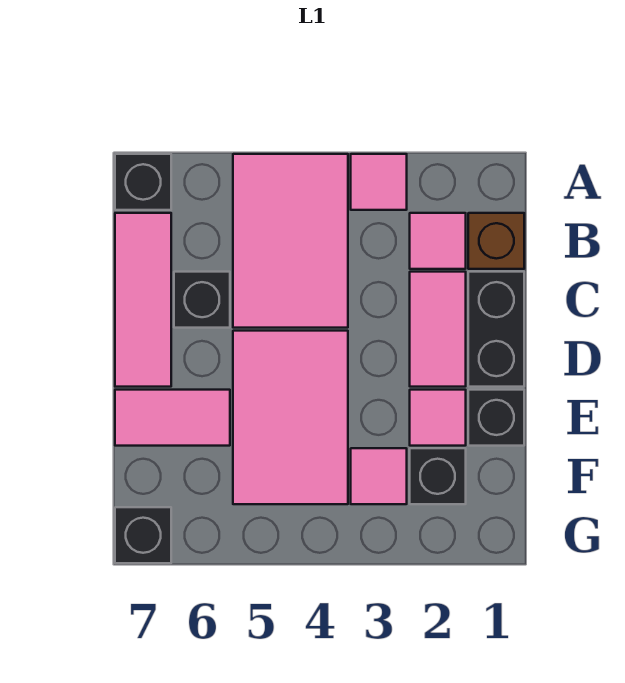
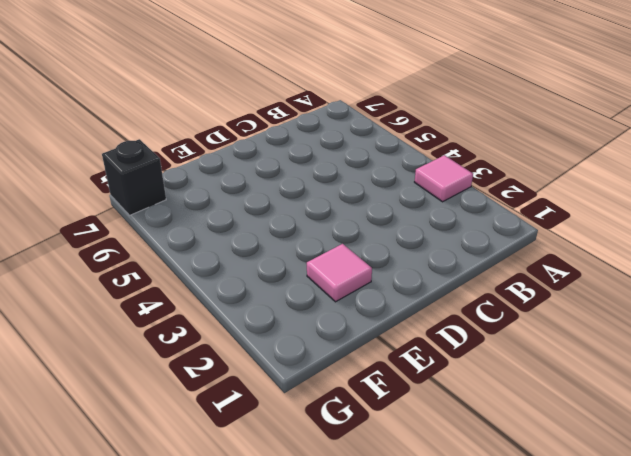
none -> pink tile A4:C5 level 1
none -> black brick A7 level 1
none -> brown brick B1 level 1

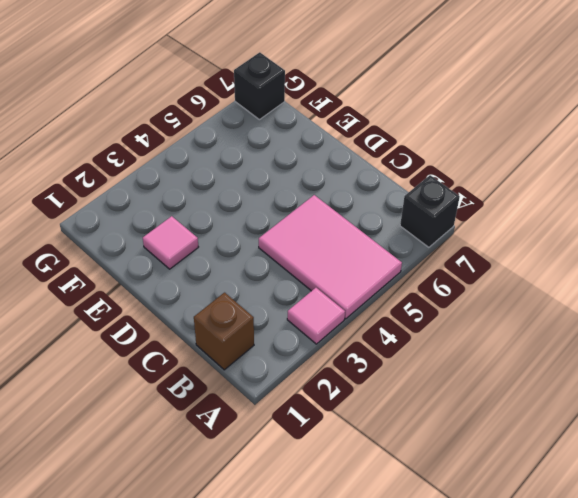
none -> pink tile B2 level 1
none -> pink tile B7:D7 level 1
none -> black brick C1:D1 level 1

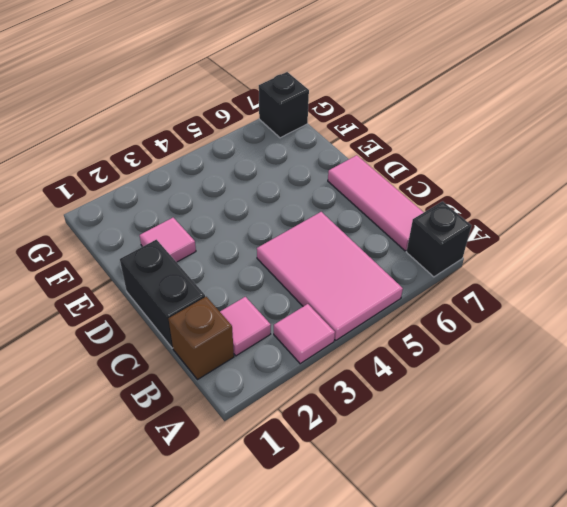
none -> pink tile C2:D2 level 1
none -> black brick C6 level 1
none -> pink tile D4:F5 level 1

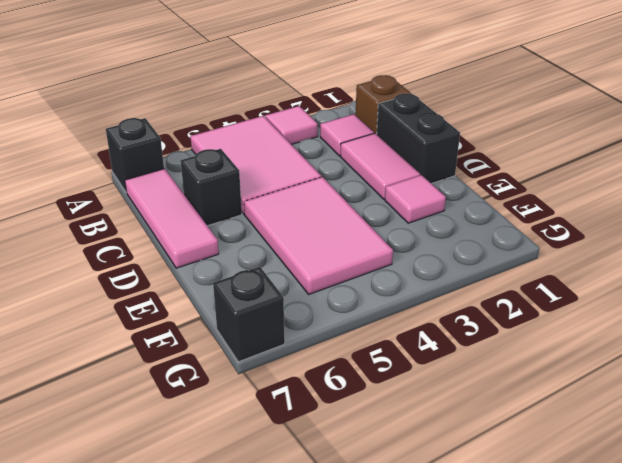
none -> black brick E1 level 1
none -> pink tile E6:E7 level 1
none -> black brick F2 level 1

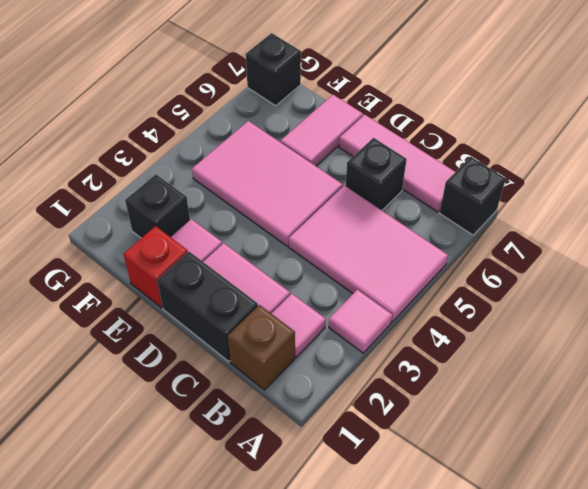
red brick E1 level 1 -> black brick E1 level 1
none -> pink tile F3 level 1

